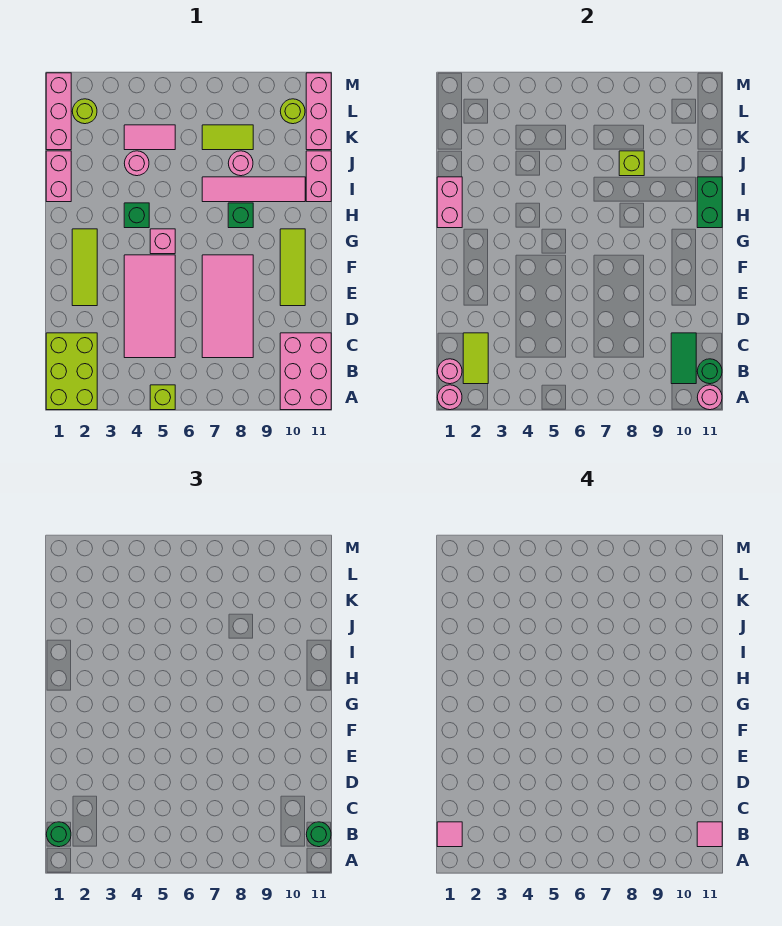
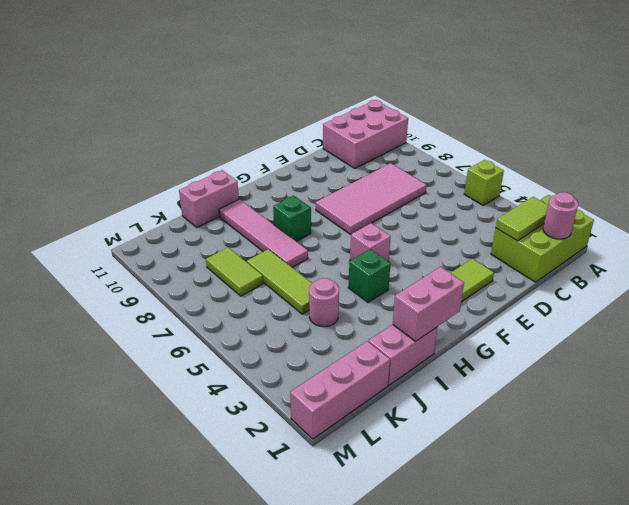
lime tile J5:J7 level 1 -> lime tile E10:G10 level 1
none -> pink tile C4:F5 level 1
none -> pink round brick J8 level 1
none -> pink tile K4:K5 level 1
none -> pink brick K11:M11 level 1

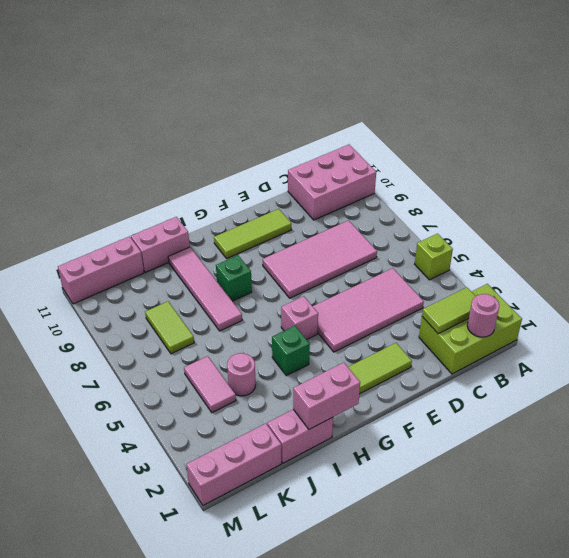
none -> pink round brick J8 level 1
none -> lime round brick L2 level 1
none -> lime round brick L10 level 1
none -> pink round brick A1 level 2

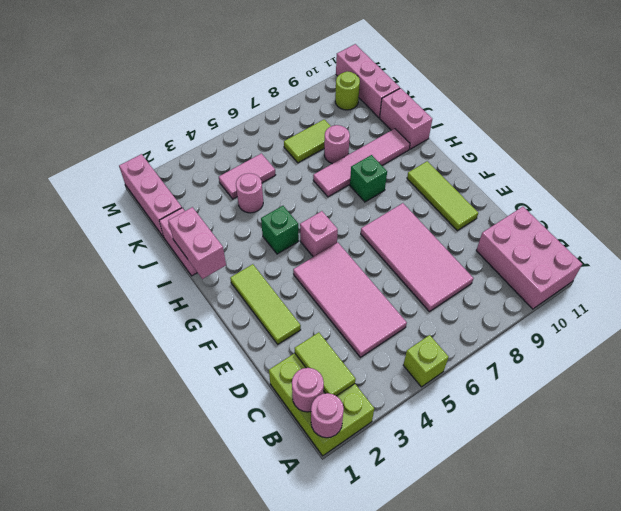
none -> lime round brick L2 level 1
none -> pink round brick A11 level 2
none -> green tile B10:C10 level 2
none -> green round brick B11 level 2

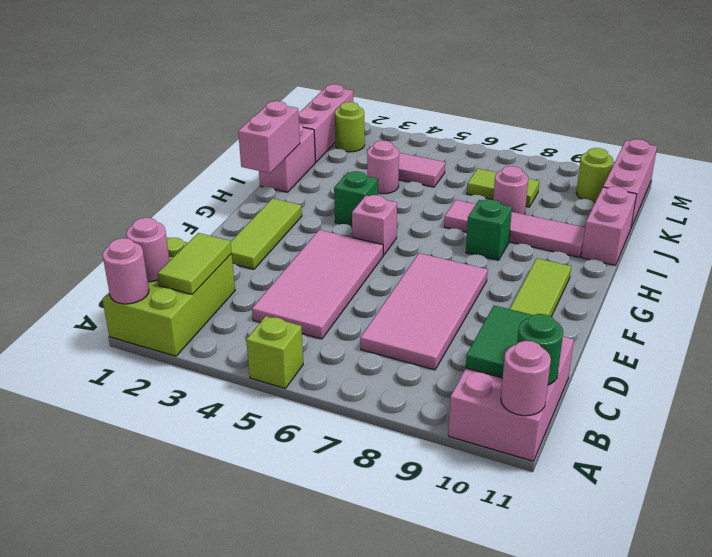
none -> green brick H11:I11 level 2
none -> lime brick J8 level 2
none -> green round brick B1 level 3
none -> green round brick B11 level 3

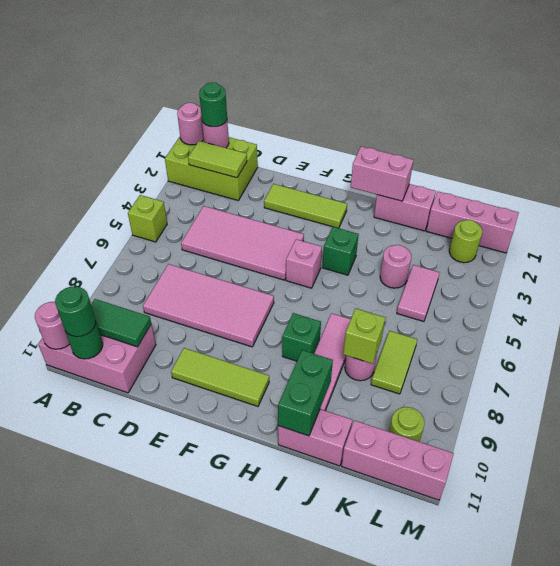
green brick I10:I11 level 2 -> green brick H11:I11 level 2
none -> pink tile B1 level 4
none -> pink tile B11 level 4

